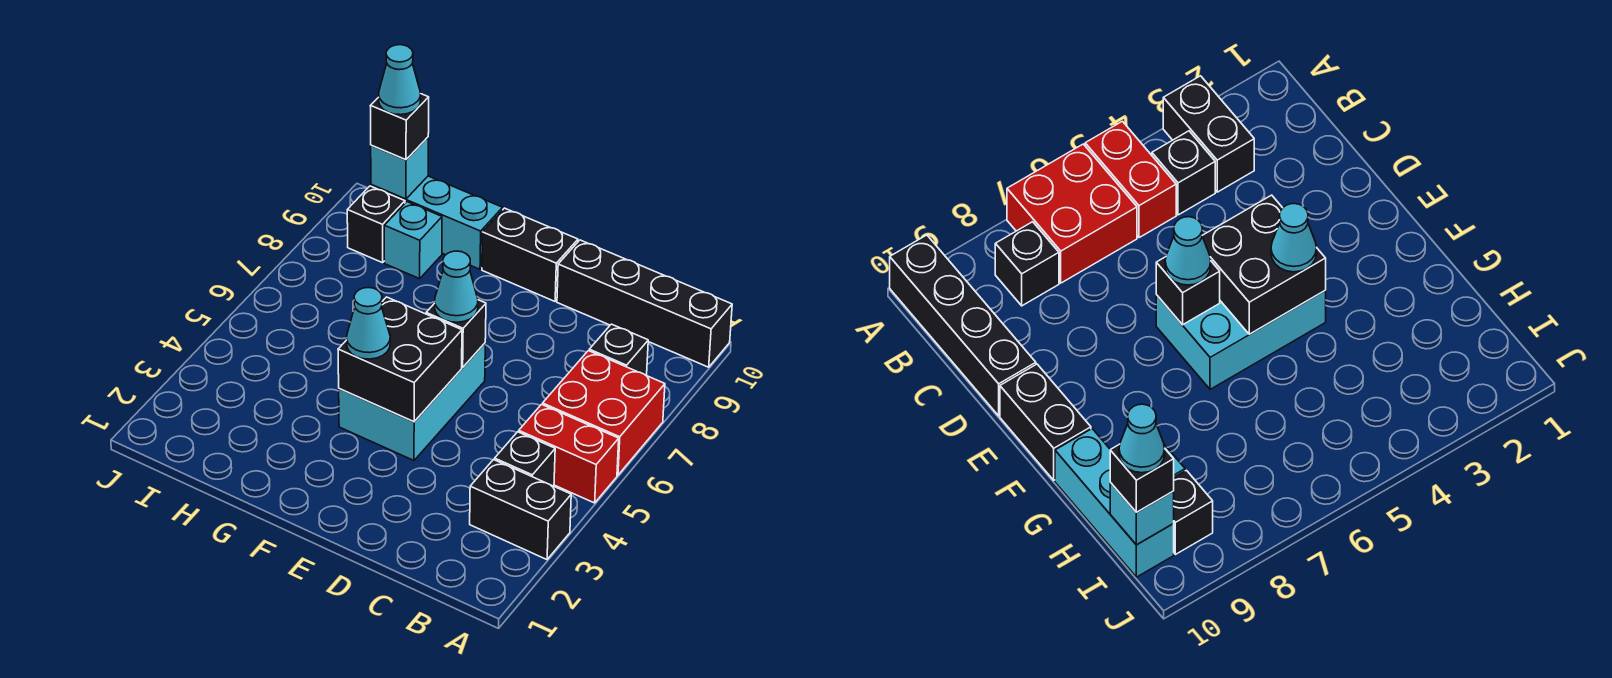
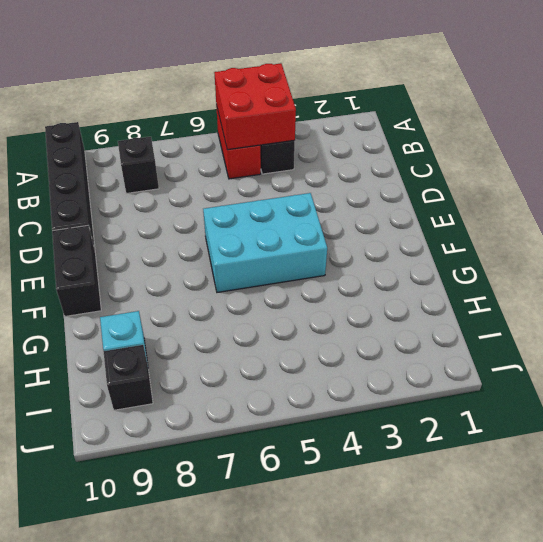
red brick A4:B5 level 2 -> red brick A6:B7 level 1
none -> black brick A3:B3 level 1
none -> cyan brick G10:I10 level 1
none -> black brick E4:F5 level 2

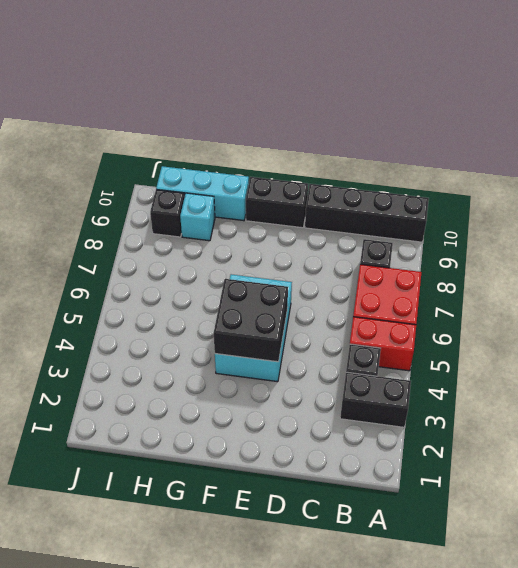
none -> black brick E6 level 2
none -> cyan brick I10 level 2
none -> cyan cone E6 level 3

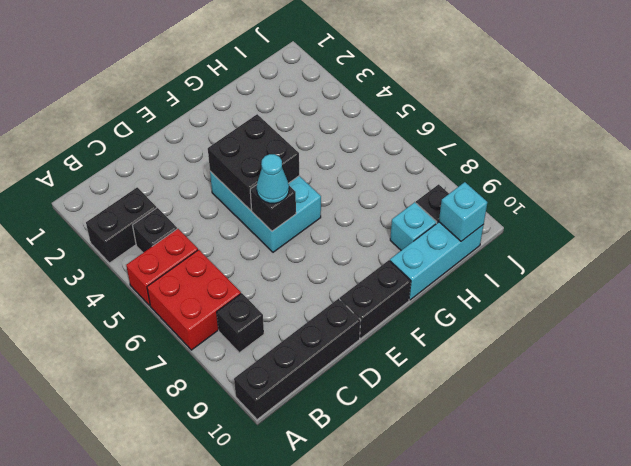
none -> cyan cone F4 level 3
none -> black brick I10 level 3
none -> cyan cone I10 level 4

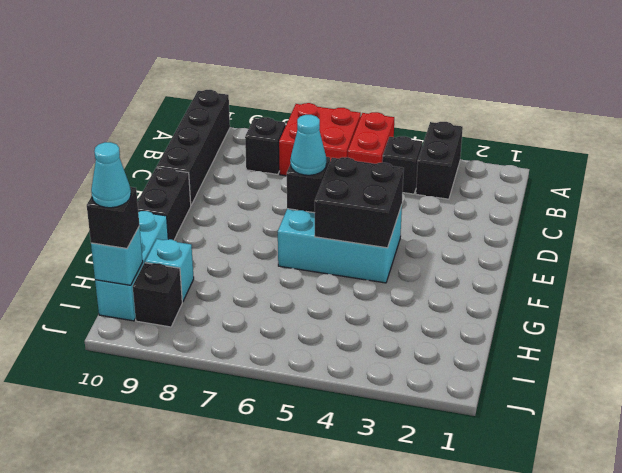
none -> cyan cone F4 level 3

